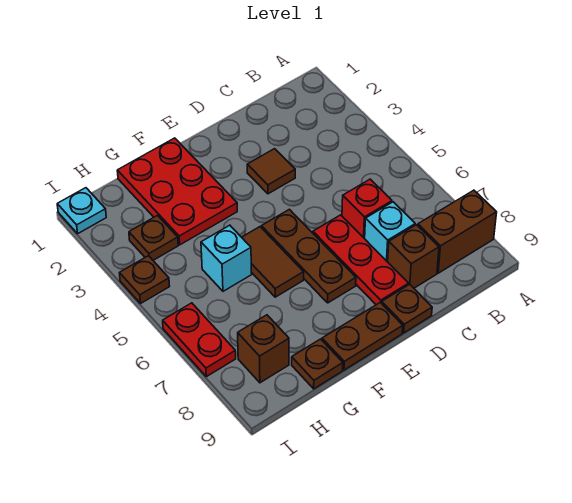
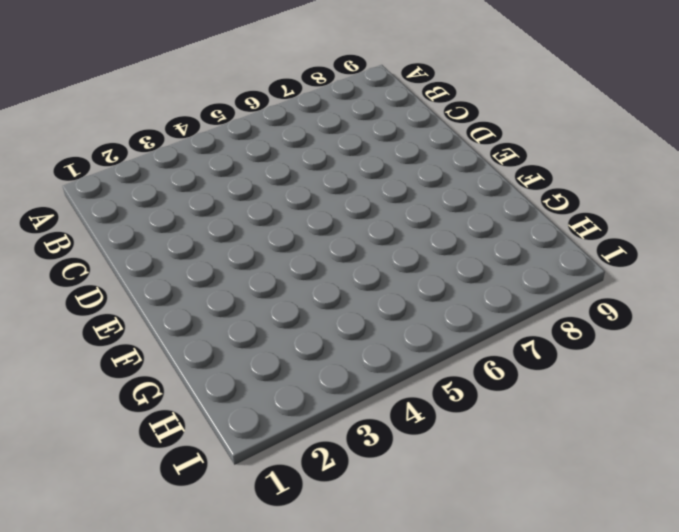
none -> brown brick A8:B8 level 1
none -> red brick C6 level 1
none -> cyan brick C7 level 1

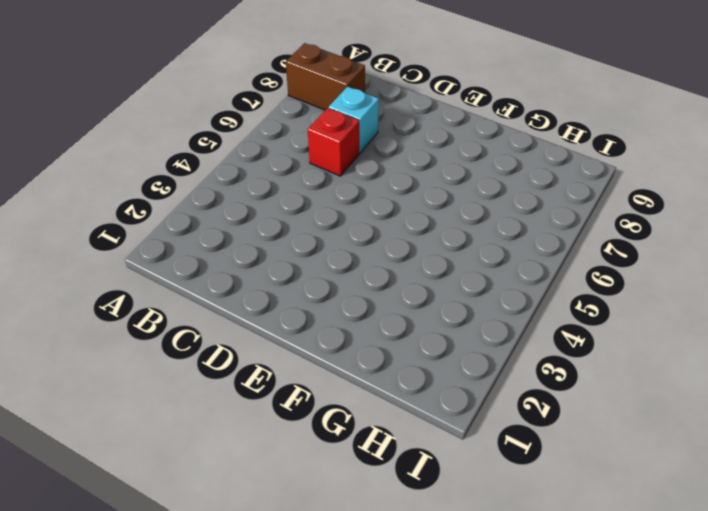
none -> brown brick C8 level 1
none -> brown tile D3 level 1
none -> red plate D6:D8 level 1

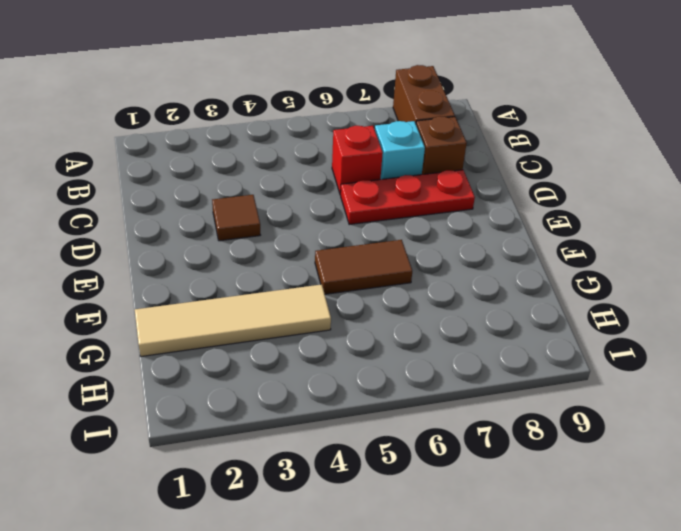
tan tile G1:G4 level 1 -> red plate F1:G3 level 1
none -> brown plate D9 level 1
none -> brown plate E5:E7 level 1
none -> brown plate E9:F9 level 1

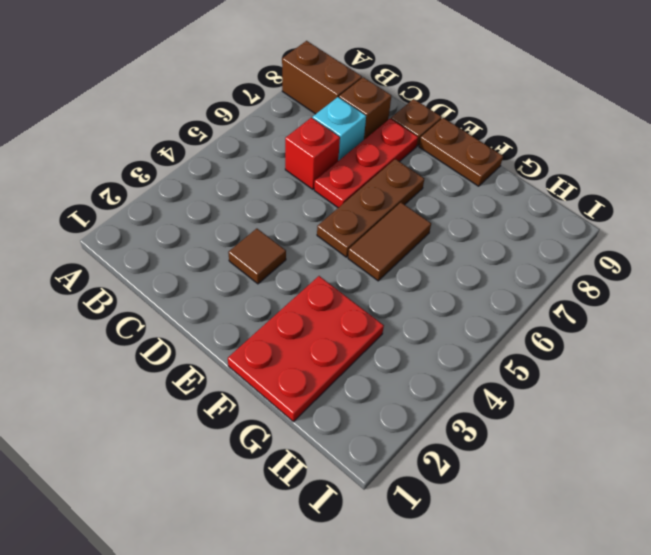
none -> cyan brick G5 level 1
none -> brown plate G9 level 1
none -> brown plate H3 level 1

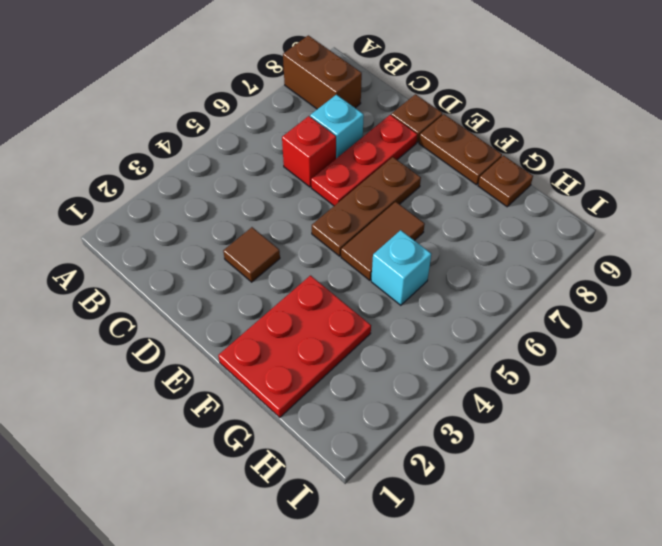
none -> brown brick C8 level 1
none -> brown plate H3 level 1
none -> brown brick H8 level 1

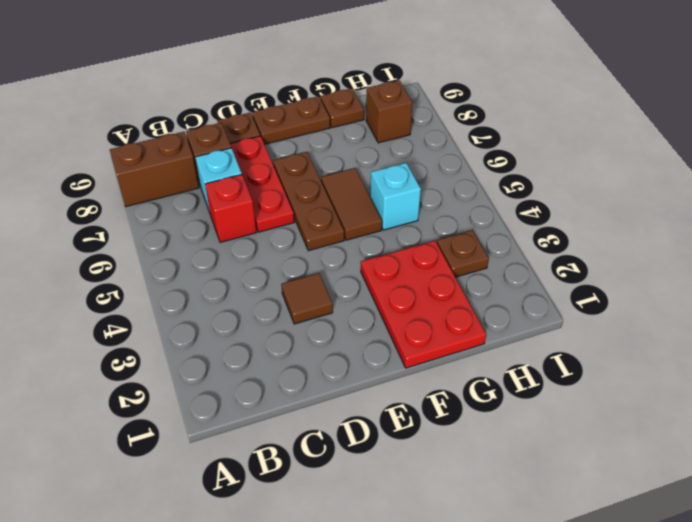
none -> cyan plate I1 level 1
none -> brown plate I4 level 1
none -> red plate I6:I7 level 1

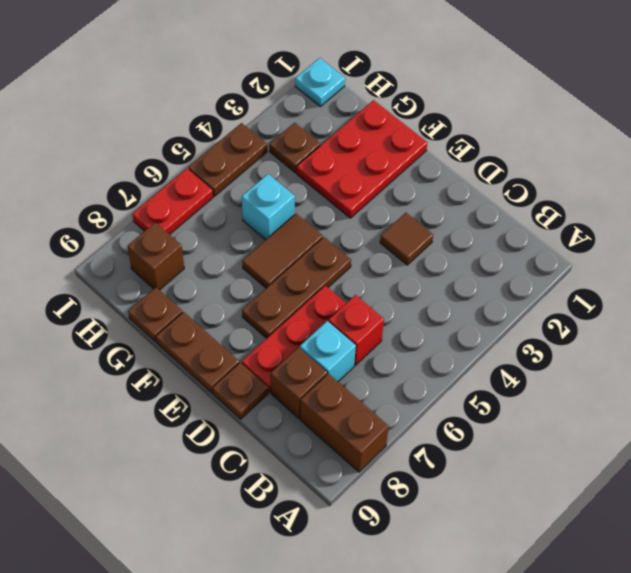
brown plate I4:I5 level 1 -> brown plate I4 level 1

